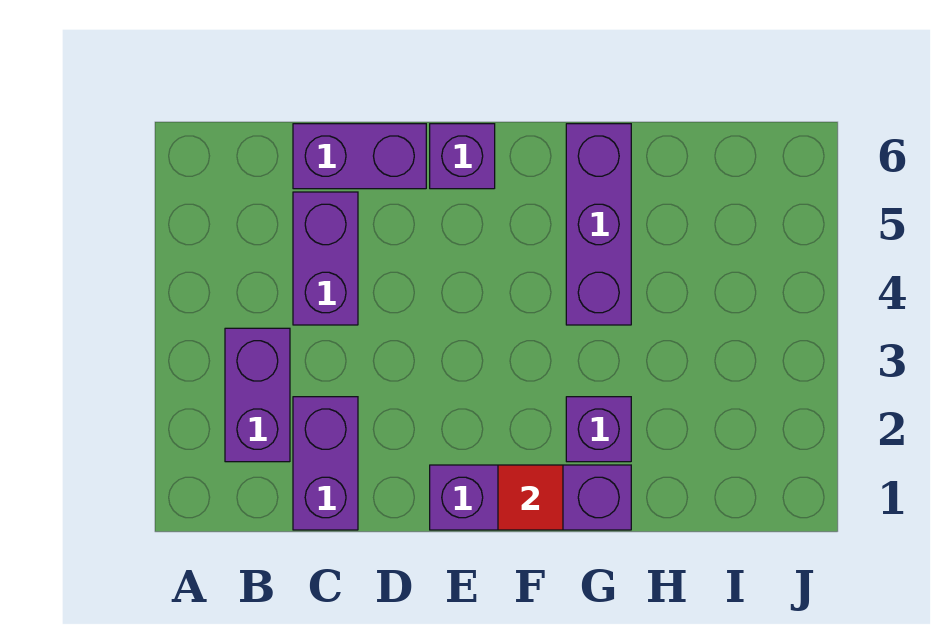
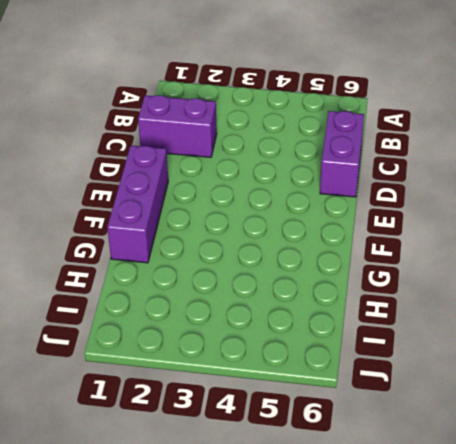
none -> purple brick B2:B3 level 1
none -> purple brick C4:C5 level 1

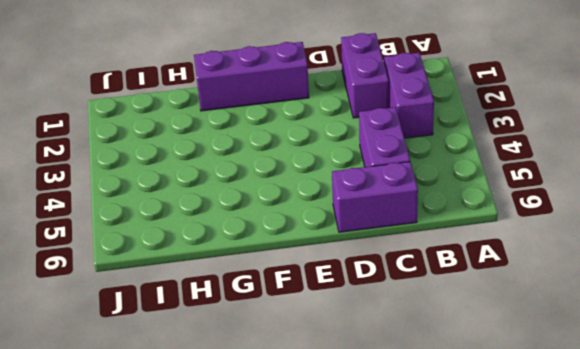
none -> purple brick E6 level 1
none -> purple brick G2 level 1

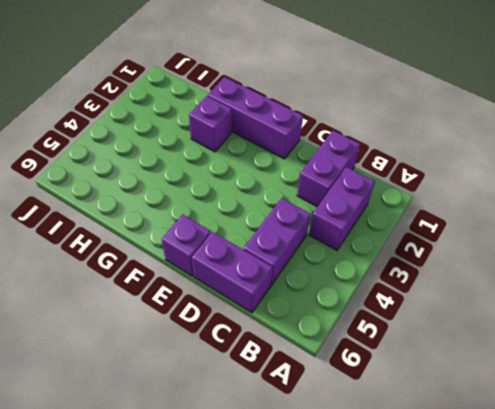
none -> purple brick G4:G6 level 1
none -> red tile F1 level 2

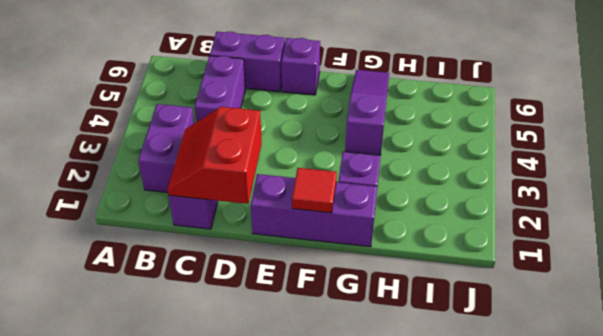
red slope C1:D2 level 2 top D -> none
purple slope G4:G6 level 1 top 4 -> purple brick G4:G6 level 1

